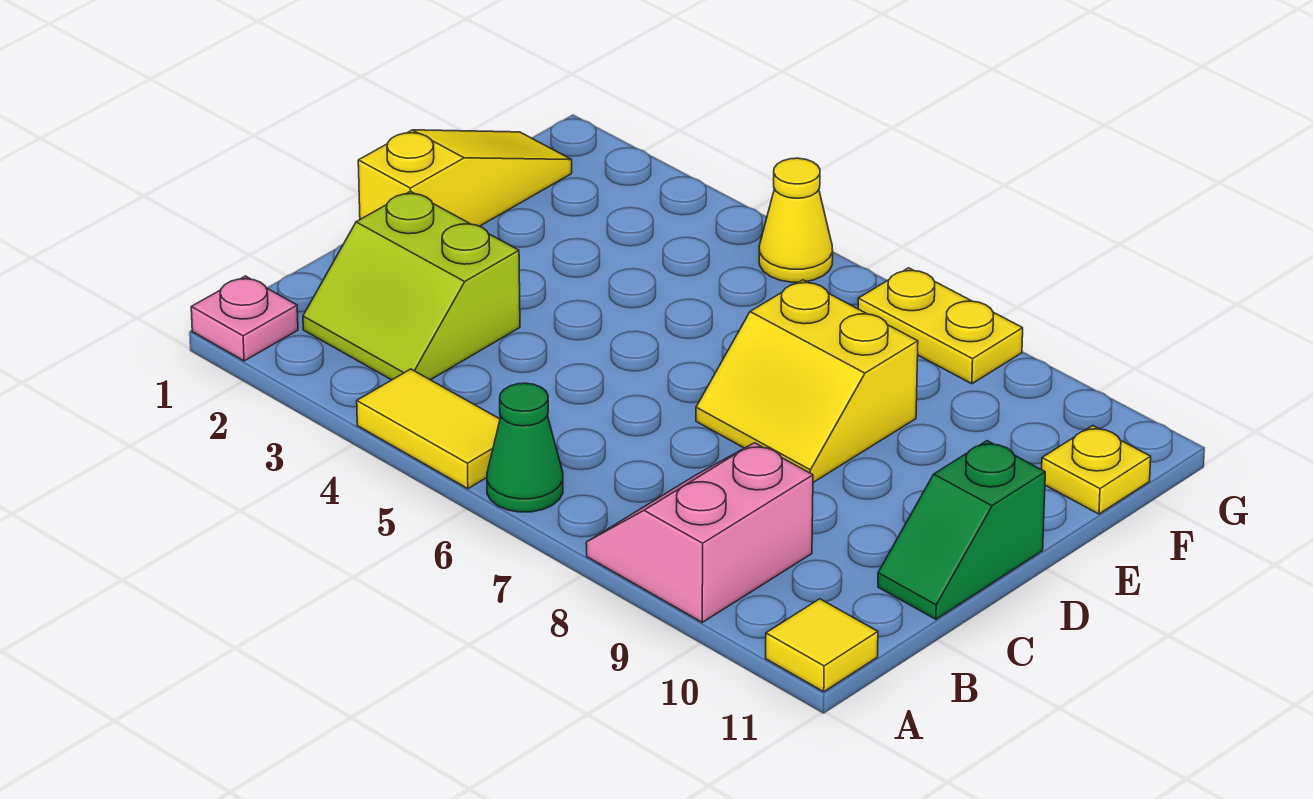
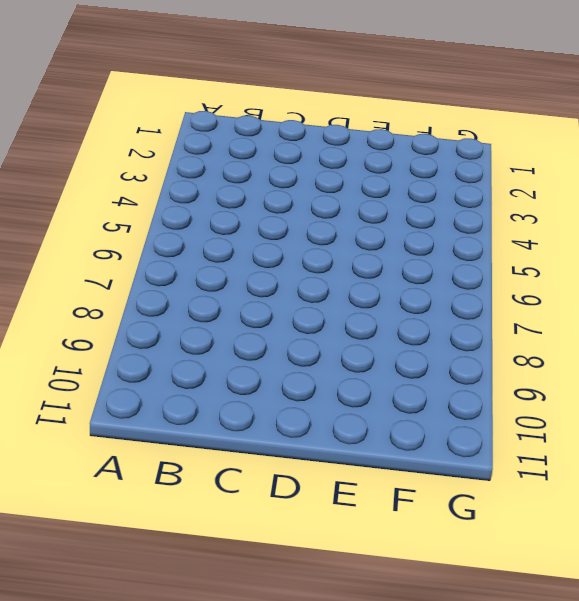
none -> pink plate A1 level 1
none -> yellow tile A4:A5 level 1
none -> green cone A6 level 1

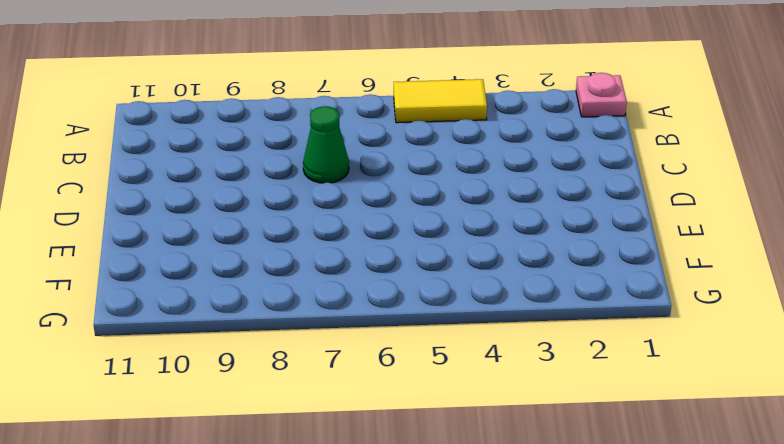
green cone C7 level 1 -> green cone A6 level 1
none -> pink slope A8:B9 level 1 top 9
none -> yellow tile A11 level 1
none -> lime slope B2:C3 level 1 top C

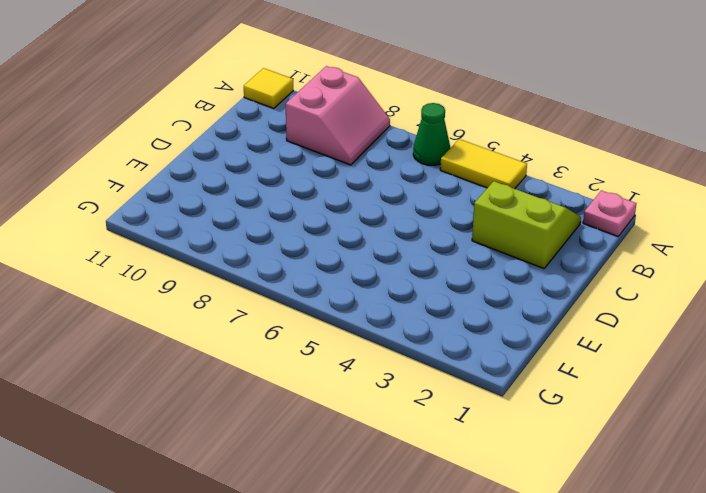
none -> green slope C11:D11 level 1 top D
none -> yellow slope D1:F1 level 1 top D
none -> yellow slope D7:E8 level 1 top E

